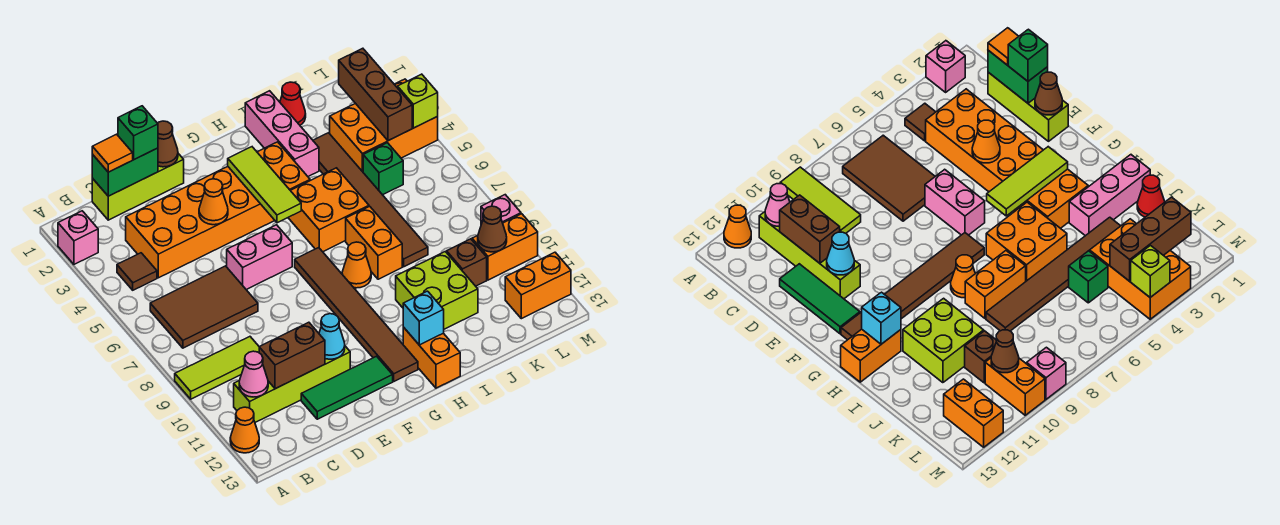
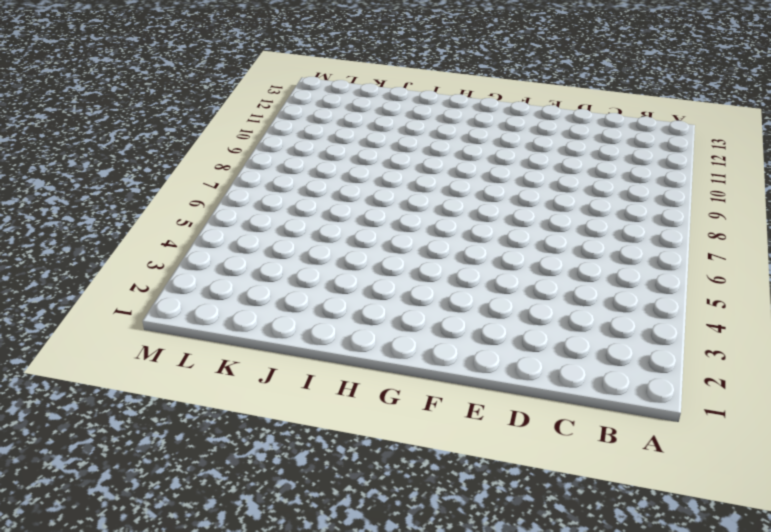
none -> pink brick A2 level 1
none -> lime tile A9:C9 level 1
none -> orange cone A12 level 1
none -> brown tile B4 level 1

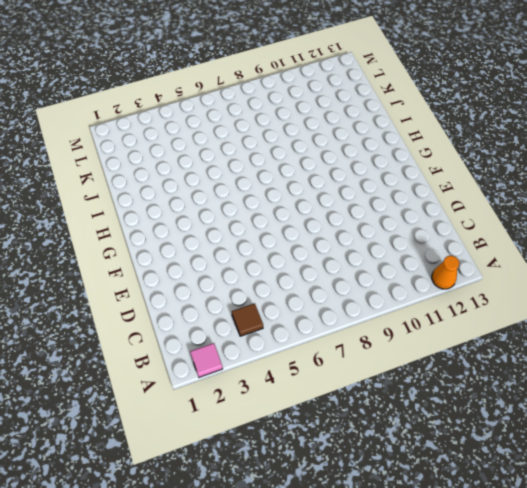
pink tile A2 level 1 -> pink brick A2 level 1
none -> lime tile A9:C9 level 1
none -> brown tile B6:D7 level 1
none -> lime brick B11:E11 level 1
none -> lime brick C1:E1 level 1

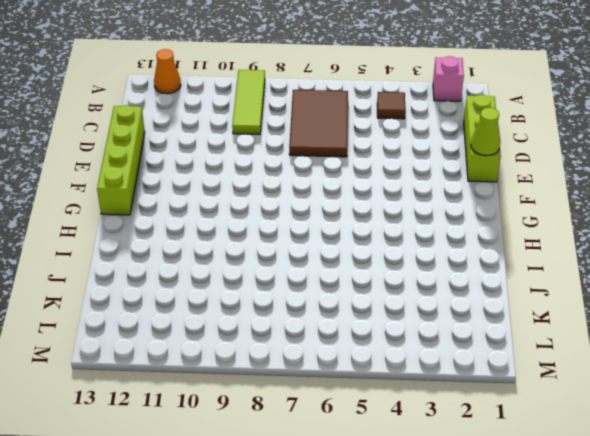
lime brick D13:G13 level 1 -> lime brick B11:E11 level 1
lime cone E1 level 2 -> brown cone E1 level 2
none -> orange brick C3:H4 level 1
none -> green tile D12:F12 level 1
none -> pink brick E6:F6 level 1
none -> brown tile G7:G12 level 1

